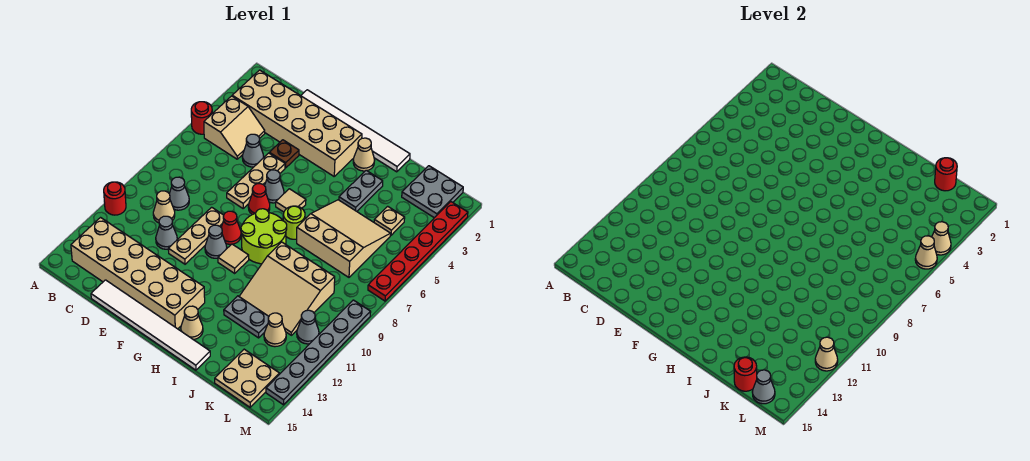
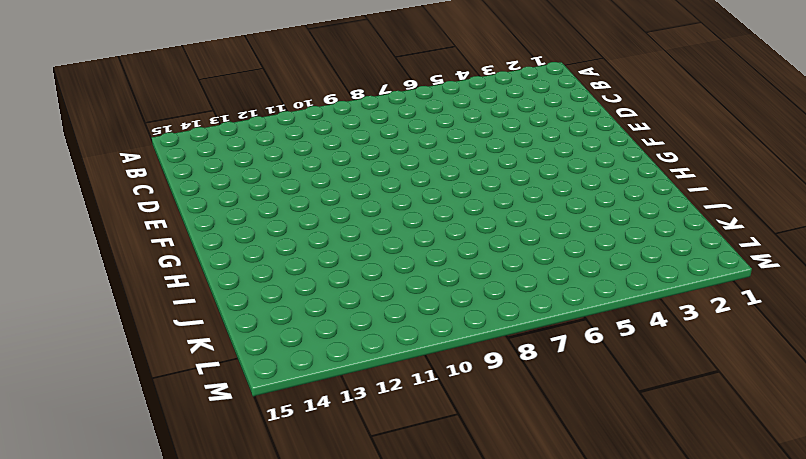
none -> red round brick A5 level 1
none -> red round brick A11 level 1
none -> tan brick B2:G3 level 1
none -> tan slope B4:C5 level 1 top B

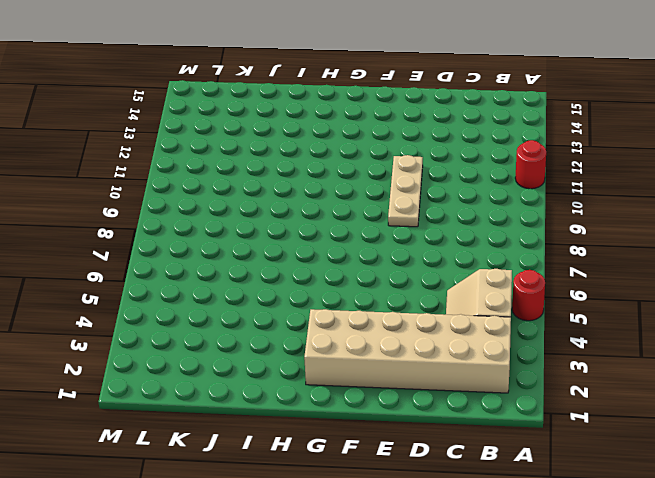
none -> tan brick B13:G14 level 1
none -> grey cone C9 level 1
none -> tan cone C10 level 1
none -> white tile D1:I1 level 1

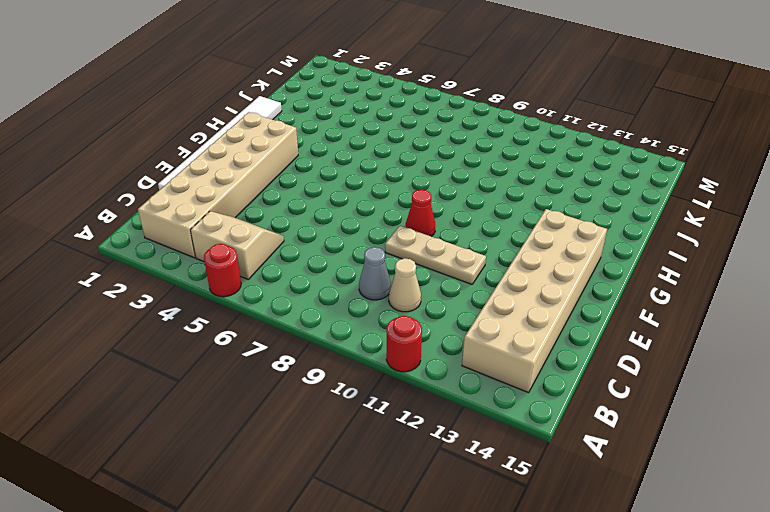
none -> grey cone D5 level 1
none -> grey cone D11 level 1
none -> white tile D15:I15 level 1
none -> brown plate E4 level 1

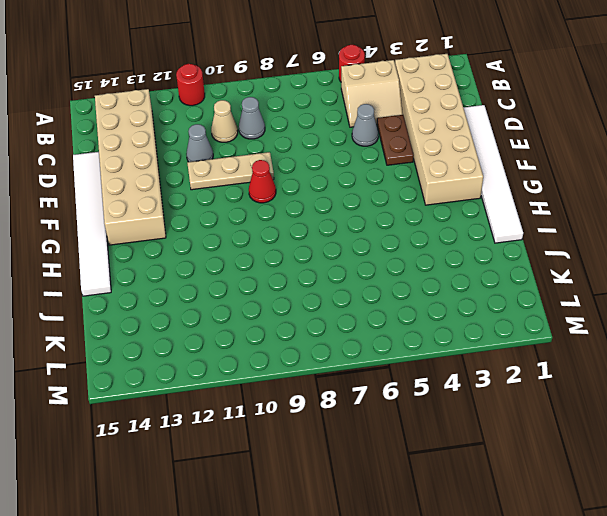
brown plate D4:E4 level 1 -> brown plate E4 level 1
none -> tan plate E5:E7 level 1
none -> grey cone F6 level 1
none -> red cone F7 level 1
none -> grey cone F10 level 1

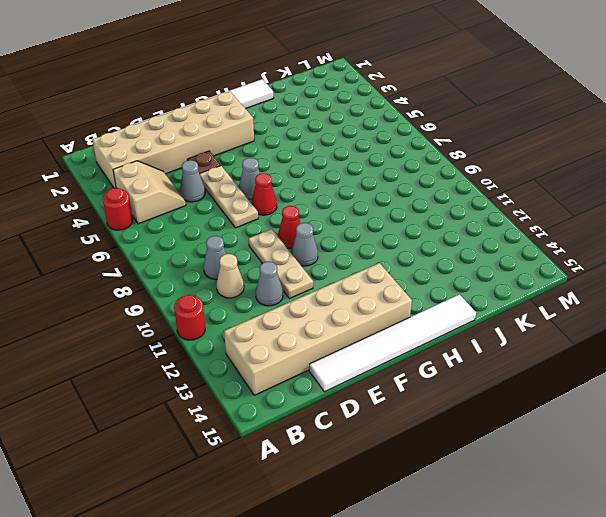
none -> tan tile G6 level 1
none -> lime round brick G8:H9 level 1
none -> tan tile G10 level 1
none -> tan cone H2 level 1

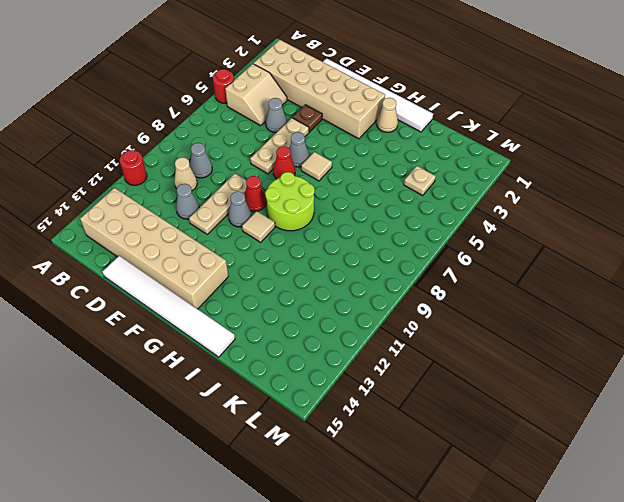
none -> lime round brick H7 level 1
none -> tan cone H14 level 1
none -> grey plate I3:I4 level 1
none -> tan slope I5:K7 level 1 top 7

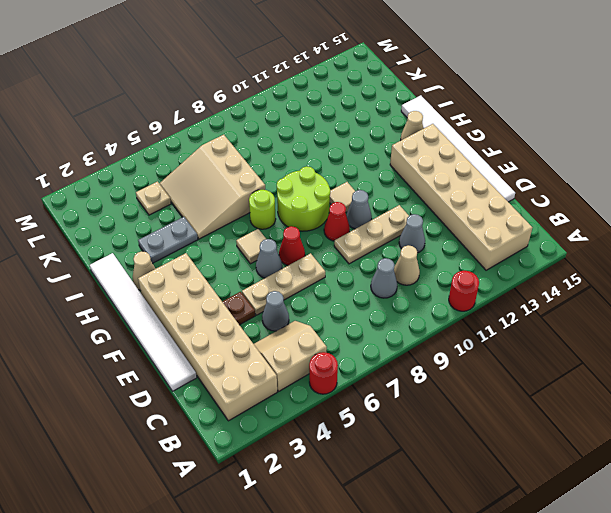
none -> tan slope I9:K11 level 1 top 9
none -> grey plate I12:J12 level 1
none -> grey plate K1:L2 level 1
none -> tan cone K12 level 1

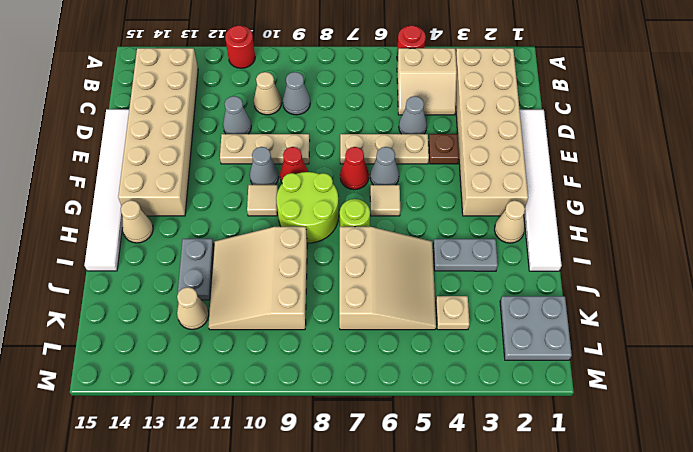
none -> tan plate K14:L15 level 1
none -> grey cone L11 level 1
none -> red plate M2:M7 level 1
none -> grey plate M9:M14 level 1

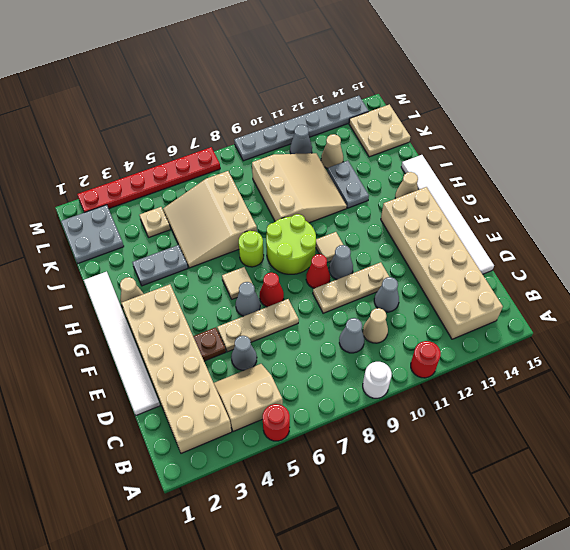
white round brick A9 level 1 -> none
none -> red round brick K1 level 2
none -> red round brick K15 level 2
none -> grey cone L15 level 2
none -> tan cone M4 level 2

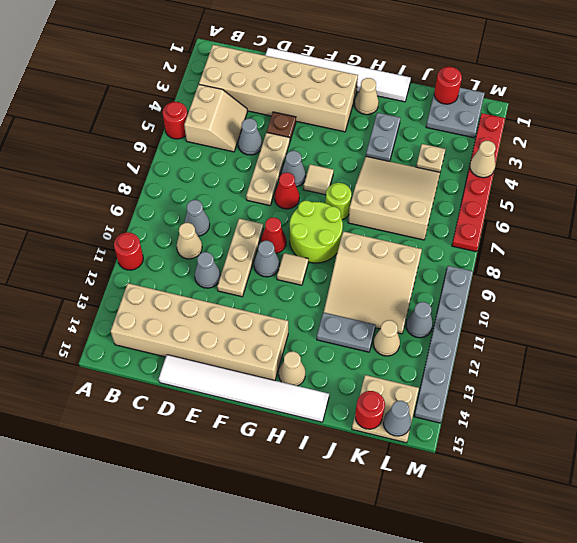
none -> tan cone M5 level 2
none -> tan cone M12 level 2

